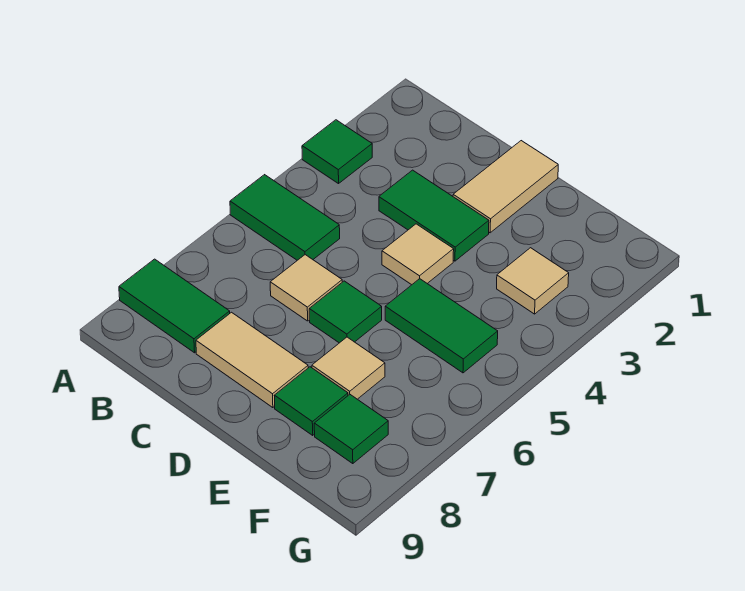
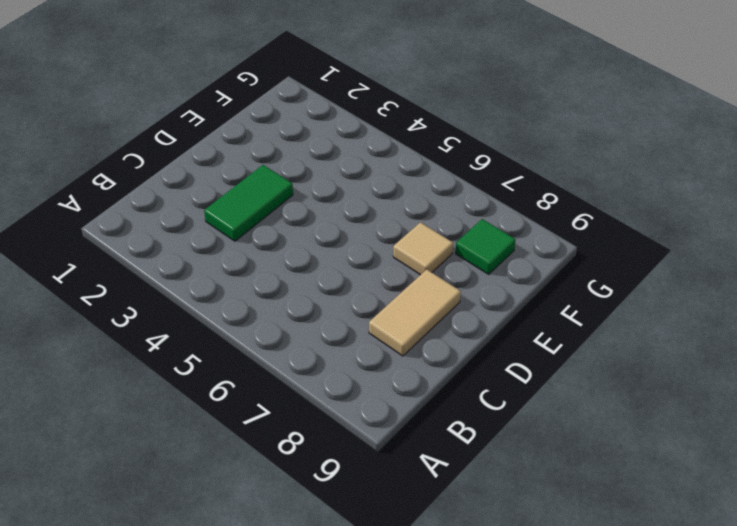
none -> green tile A3 level 1
none -> green tile A5:B5 level 1
none -> green tile A8:B8 level 1

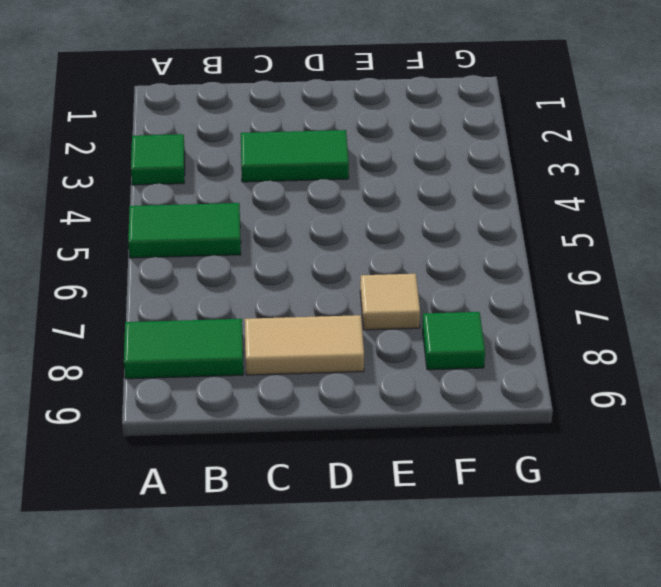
none -> tan tile C6 level 1
none -> tan tile D1:D2 level 1
none -> tan tile D4 level 1

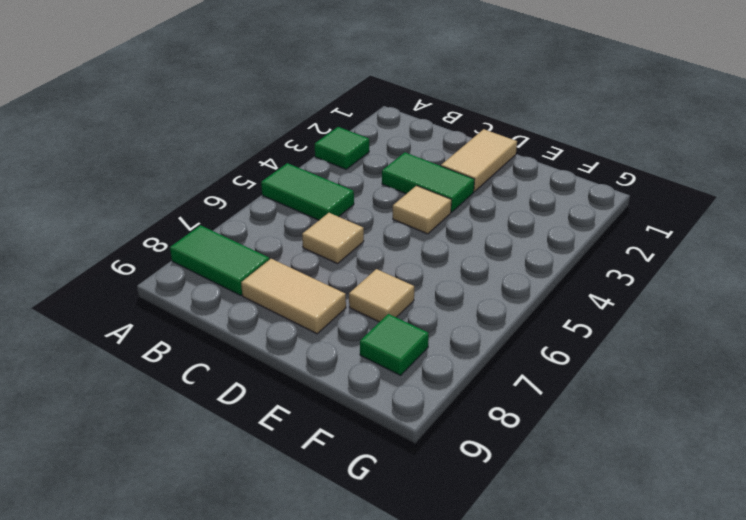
none -> green tile D6 level 1
none -> green tile E5:F5 level 1
none -> green tile E8 level 1

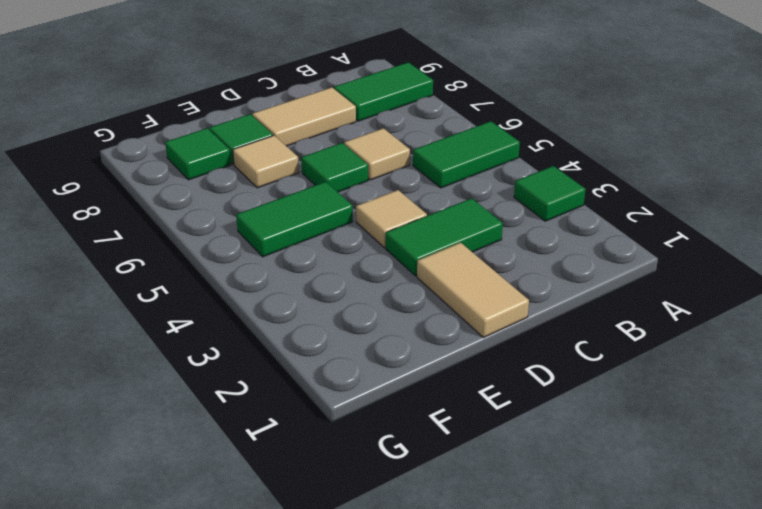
none -> tan tile F3 level 1

